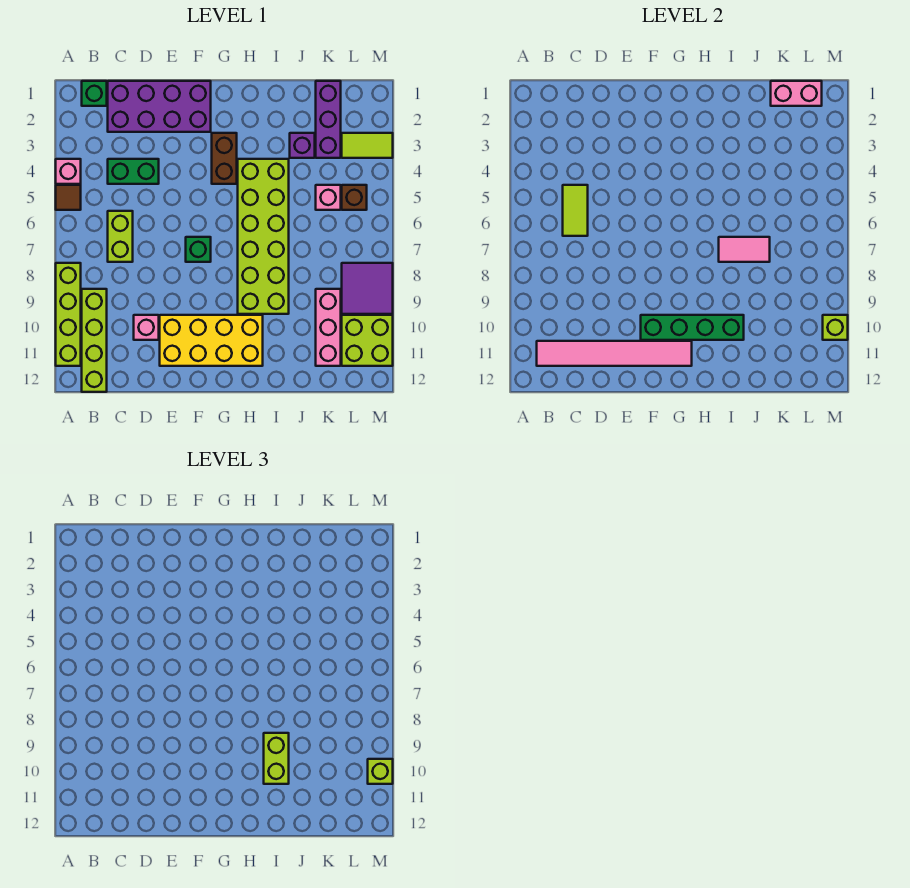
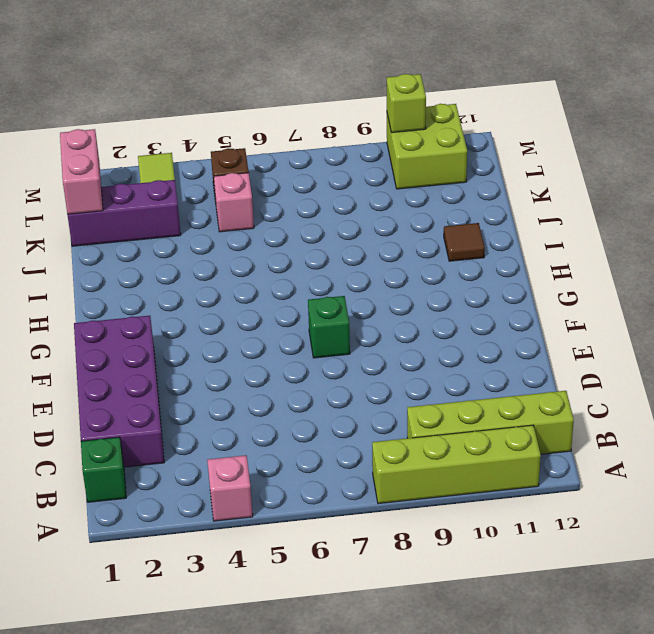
brown tile I11 level 1 -> brown tile A5 level 1
none -> green brick C4:D4 level 1
none -> lime brick C6:C7 level 1
none -> pink brick D10 level 1

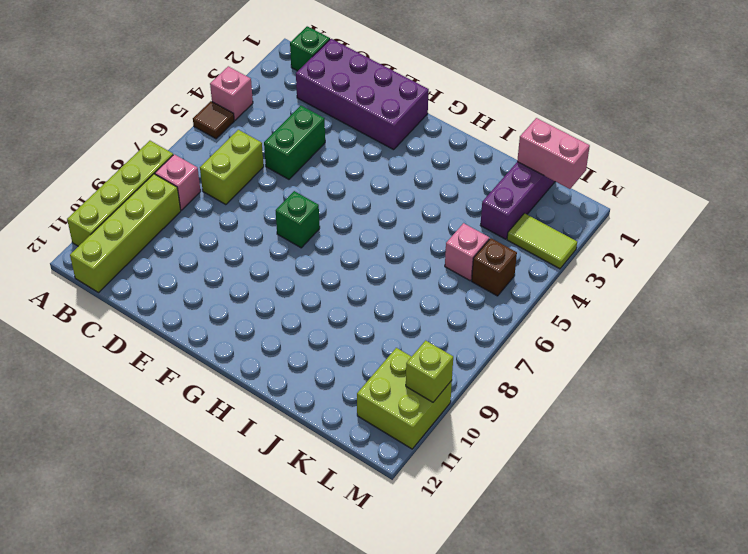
pink brick B8 level 1 -> pink brick D10 level 1
green brick D4:D5 level 1 -> green brick C4:D4 level 1
none -> yellow brick E10:H11 level 1
none -> brown brick G3:G4 level 1
none -> lime brick H4:I9 level 1

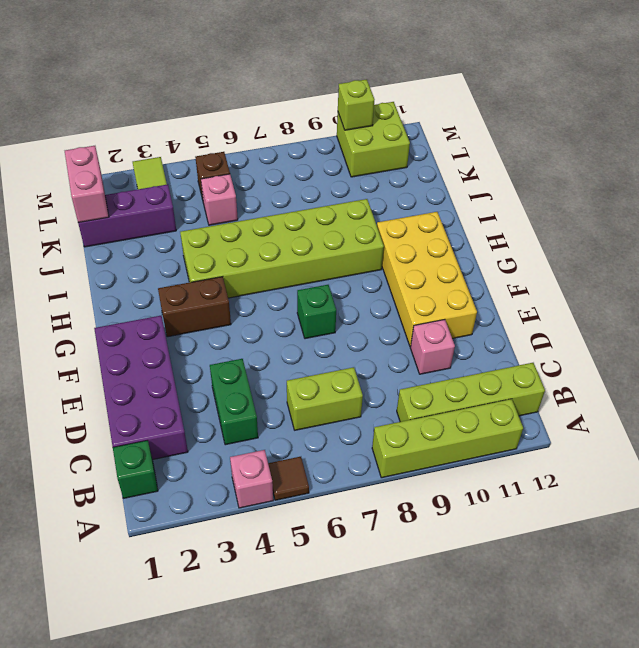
none -> purple brick J3 level 1
none -> pink brick K9:K11 level 1
none -> purple tile L8:M9 level 1

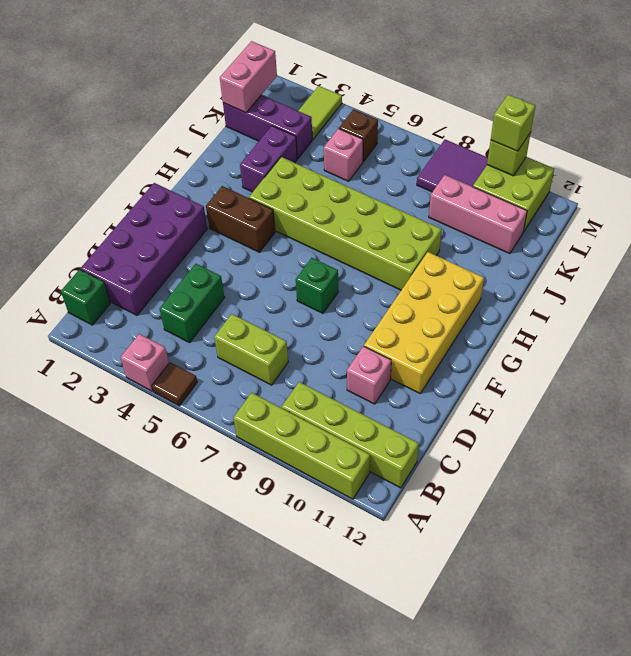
purple brick I3:J3 level 1 -> purple brick J3 level 1
none -> pink tile B11:G11 level 2
none -> lime tile C5:C6 level 2
none -> green brick F10:I10 level 2

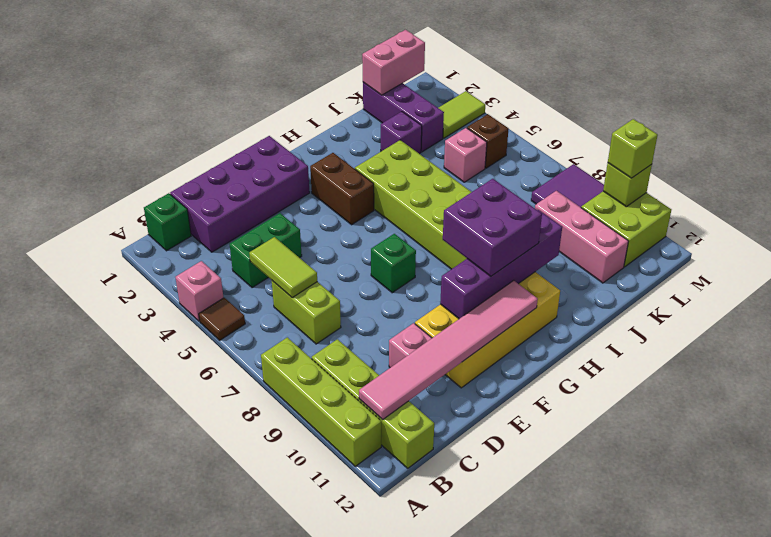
purple brick F10:I10 level 2 -> green brick F10:I10 level 2
purple brick G9:H10 level 3 -> none
none -> pink tile I7:J7 level 2
none -> lime brick I9:I10 level 3

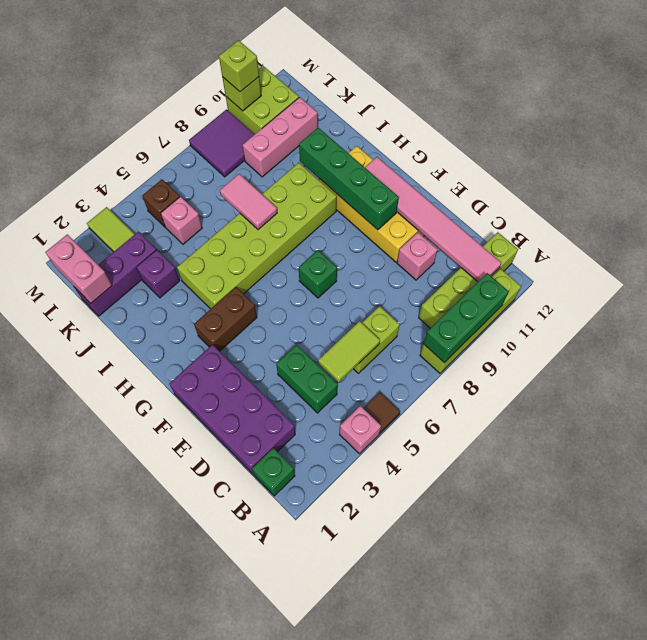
green brick A8:A10 level 2 -> none
none -> lime brick I9:I10 level 3

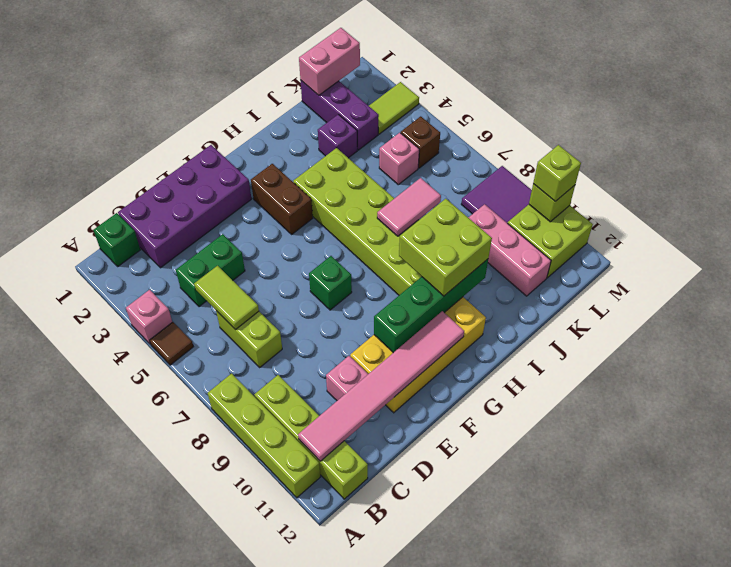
lime brick H9:I10 level 3 -> lime brick I9:I10 level 3

